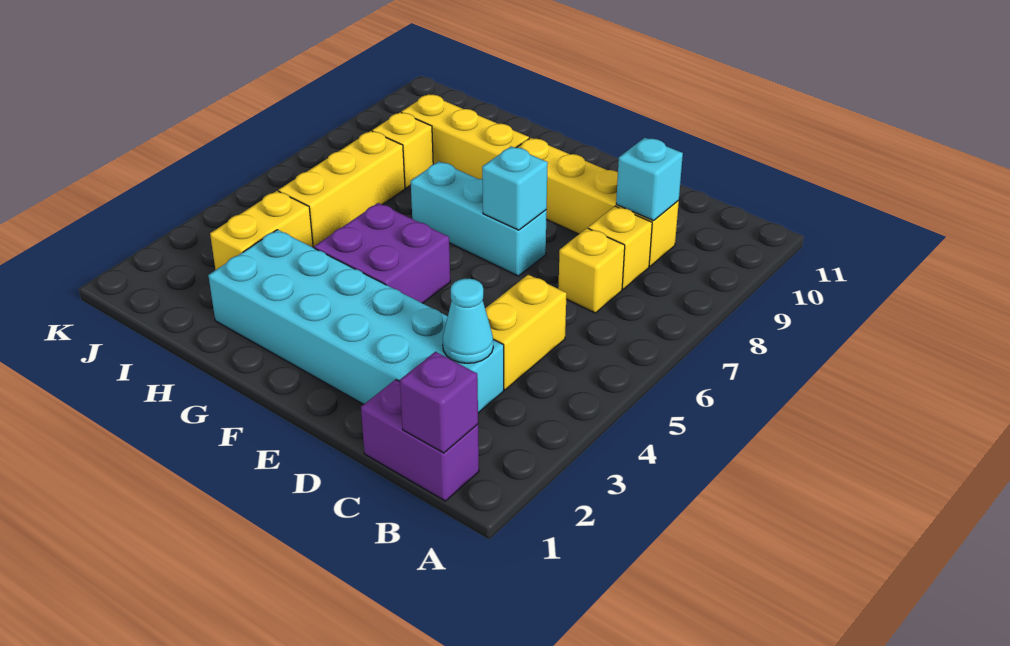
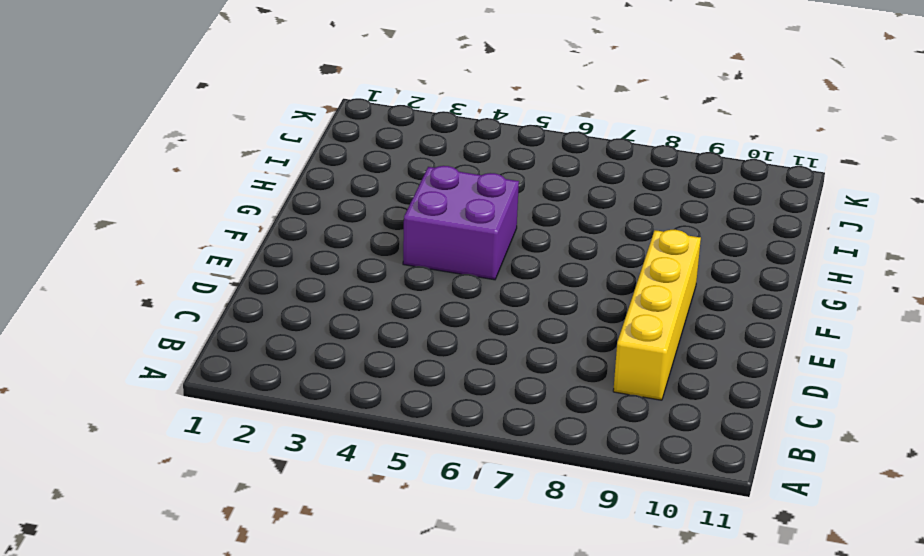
none -> purple brick B1:C1 level 1
none -> cyan brick C2:H3 level 1
none -> yellow brick C4:C5 level 1

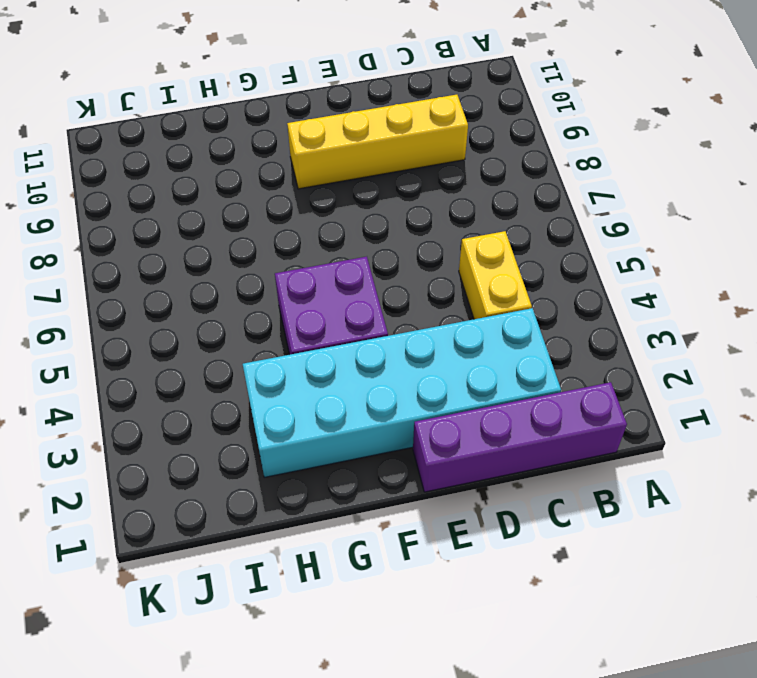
purple brick B1:E1 level 1 -> purple brick B1:C1 level 1
none -> yellow brick C7 level 1
none -> yellow brick C8 level 1
none -> cyan brick E7:G7 level 1

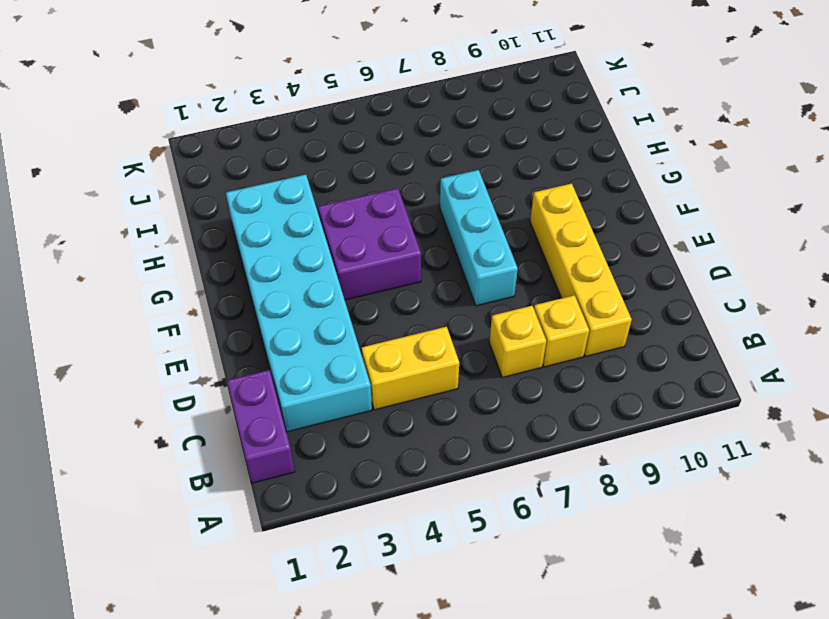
none -> yellow brick G9:I9 level 1
none -> yellow brick I3:I4 level 1
none -> yellow brick I5:I7 level 1

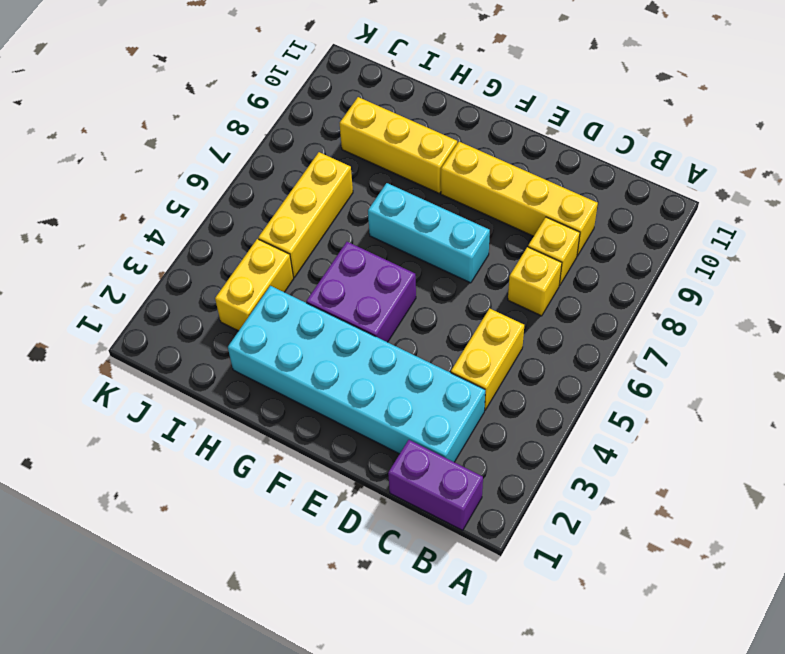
none -> yellow brick I8 level 1
none -> purple brick B1 level 2
none -> cyan cone C3 level 2

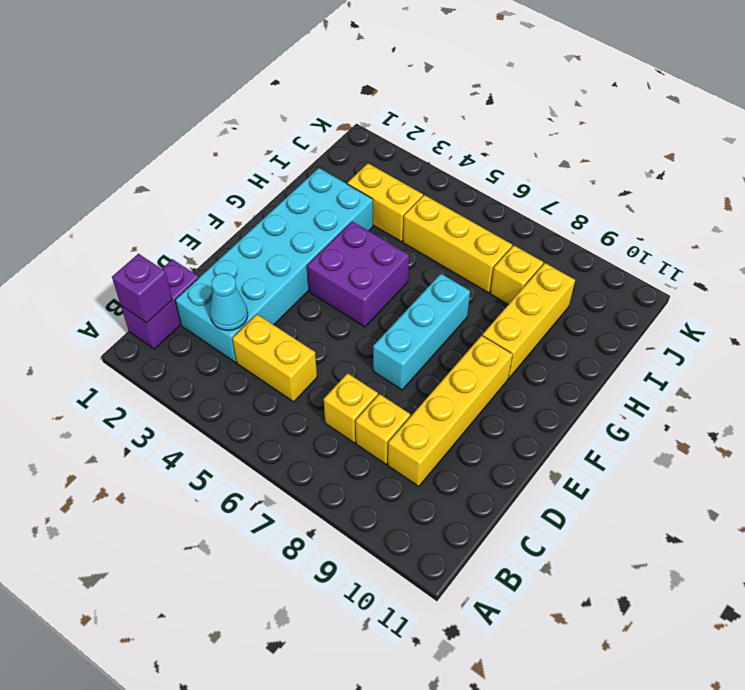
none -> cyan brick C9 level 2
none -> cyan brick E7 level 2

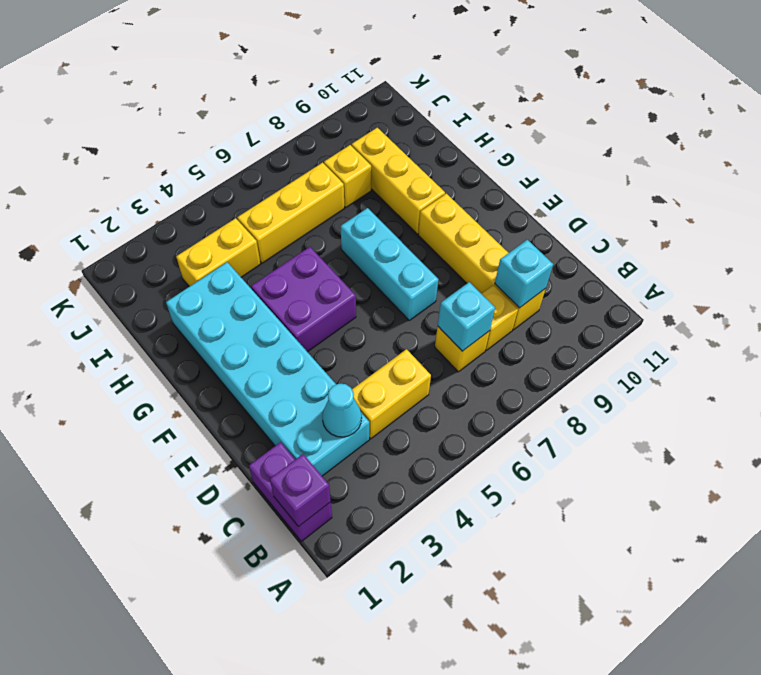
cyan brick C7 level 2 -> cyan brick E7 level 2

